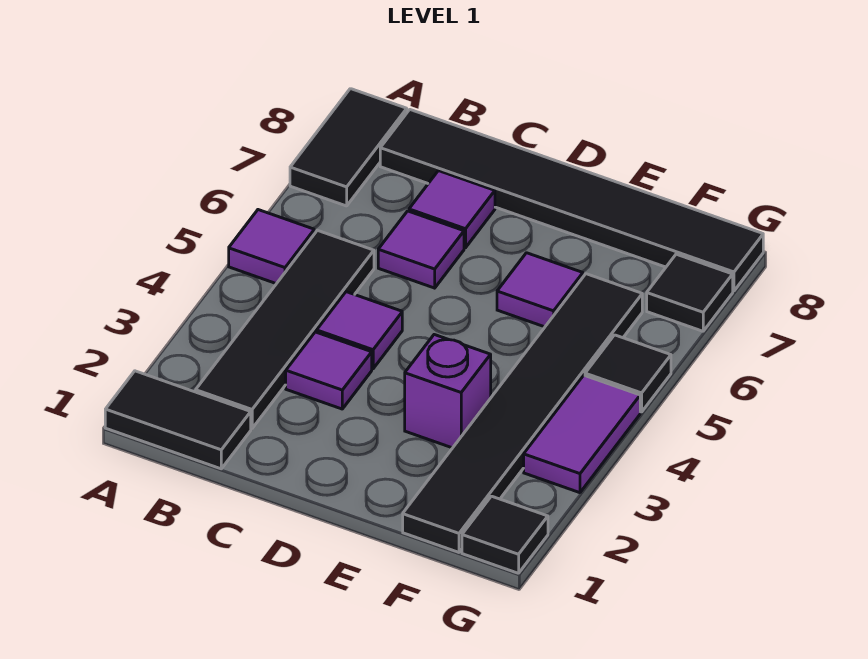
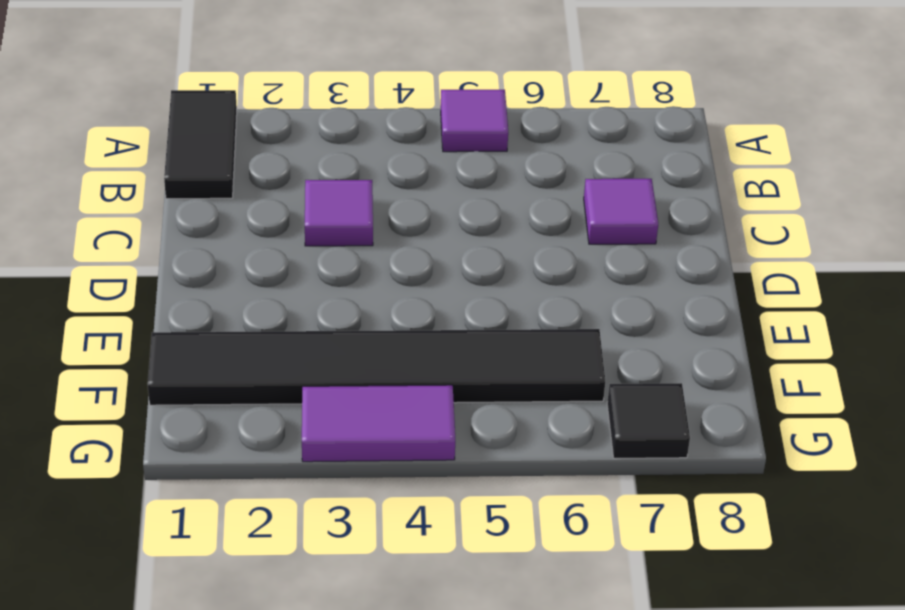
none -> black tile A7:A8 level 1
none -> black tile B2:B5 level 1
none -> black tile B8:G8 level 1

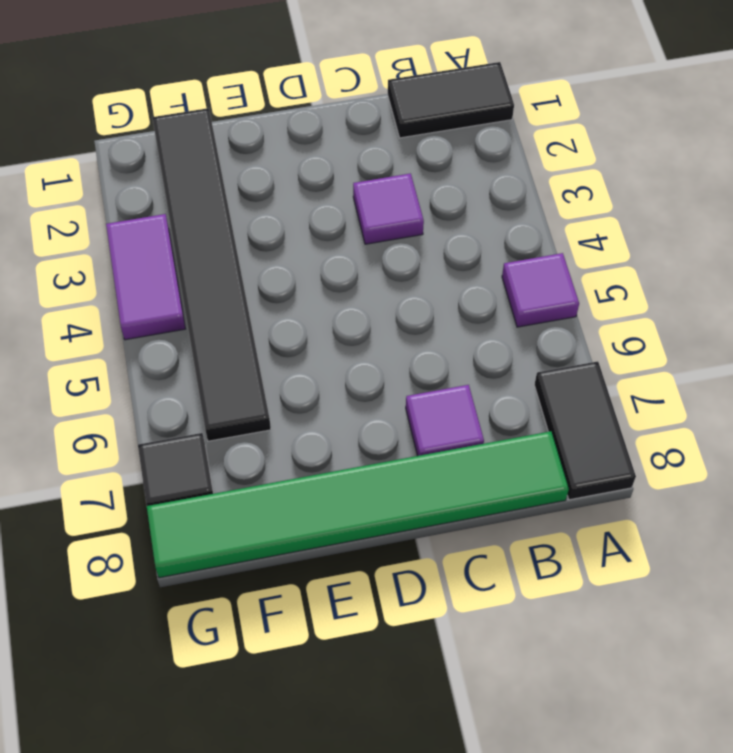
green tile B8:G8 level 1 -> black tile B8:G8 level 1
none -> black tile B2:B5 level 1
none -> purple tile C4 level 1
none -> purple tile C6 level 1

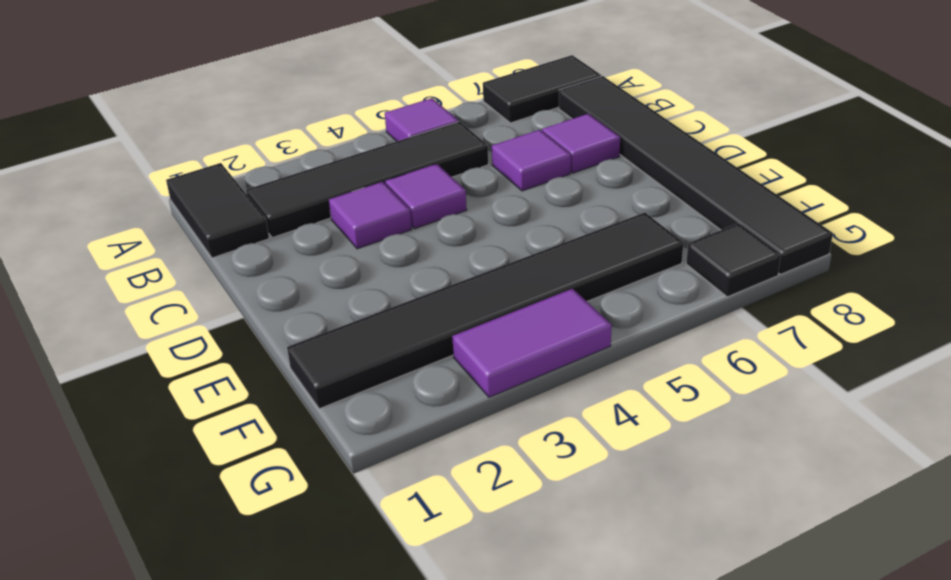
none -> purple brick E3 level 1
none -> purple tile E6 level 1
none -> black tile G1 level 1

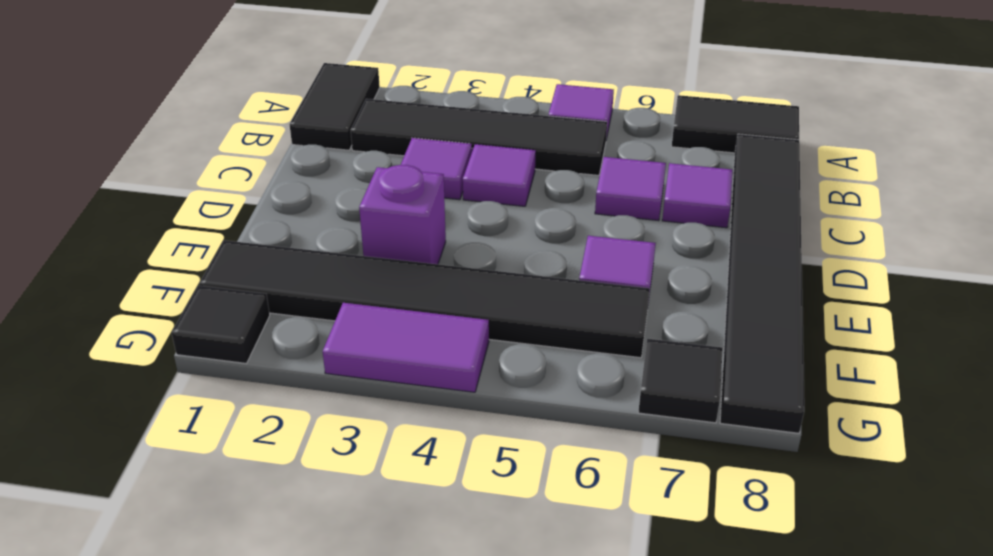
none -> black tile G5 level 1

